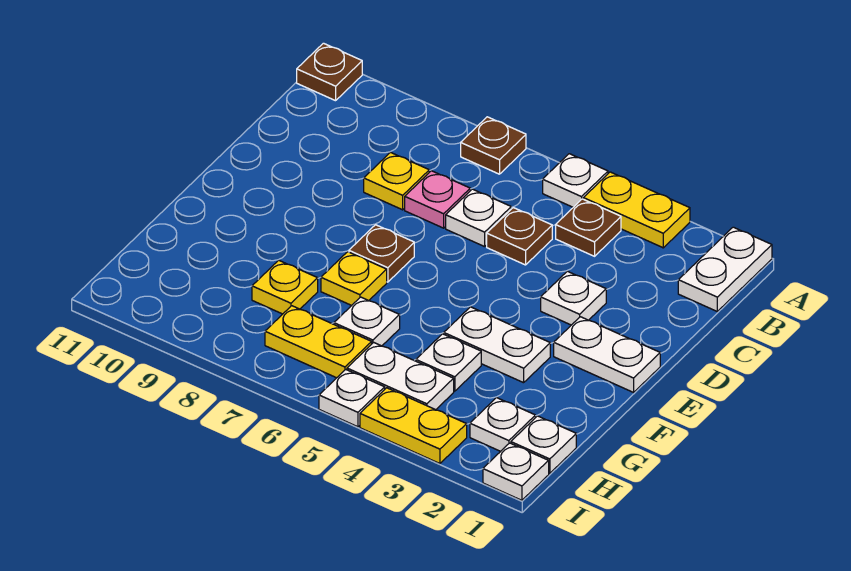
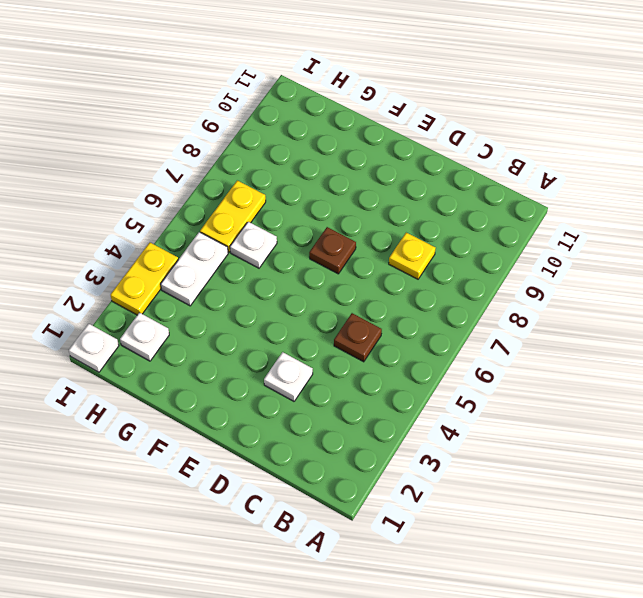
none -> white plate A1:B1 level 1
none -> yellow plate A3:A4 level 1
none -> white plate A5 level 1

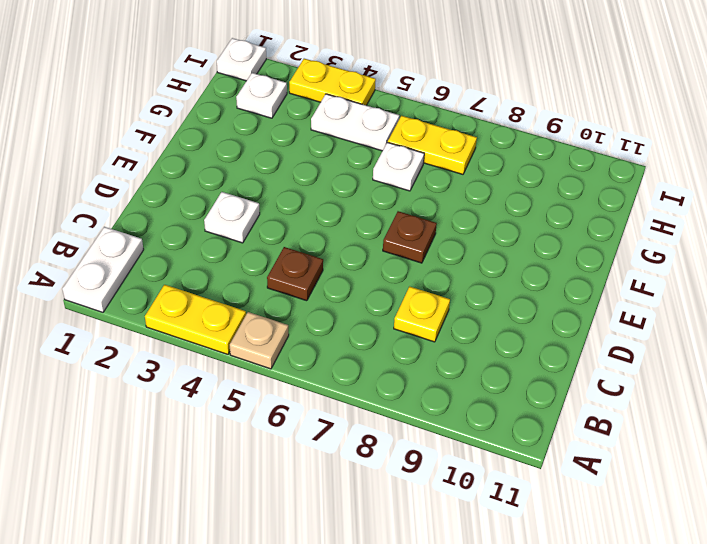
tan plate A5 level 1 -> white plate A5 level 1
none -> brown plate A7 level 1
none -> brown plate A11 level 1
none -> brown plate B4 level 1

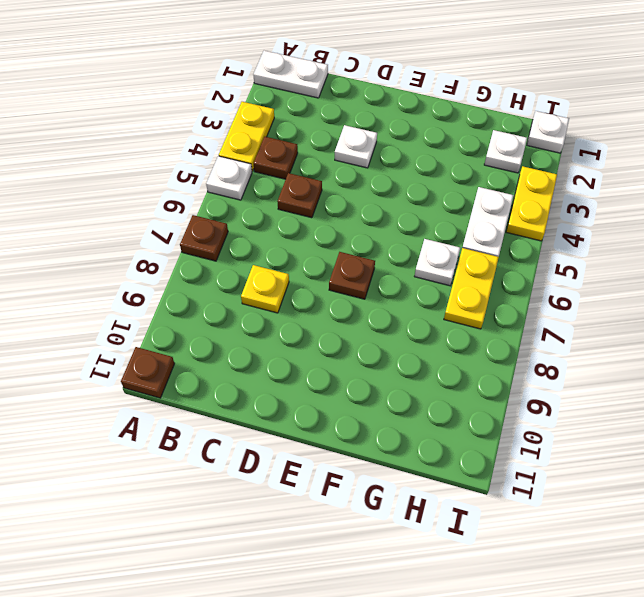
none -> white plate C6 level 1
none -> pink plate C7 level 1
none -> white plate E1:E2 level 1

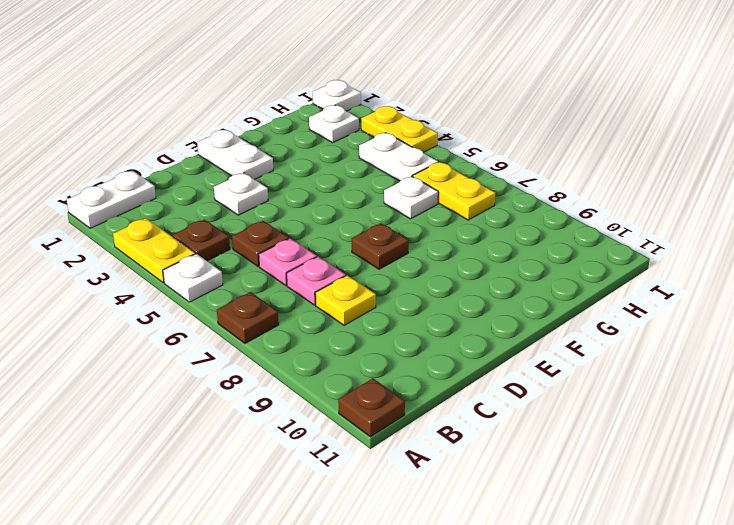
pink plate C6 level 1 -> white plate C6 level 1
none -> white plate F3:F4 level 1
none -> yellow plate F7 level 1
none -> white plate G4 level 1

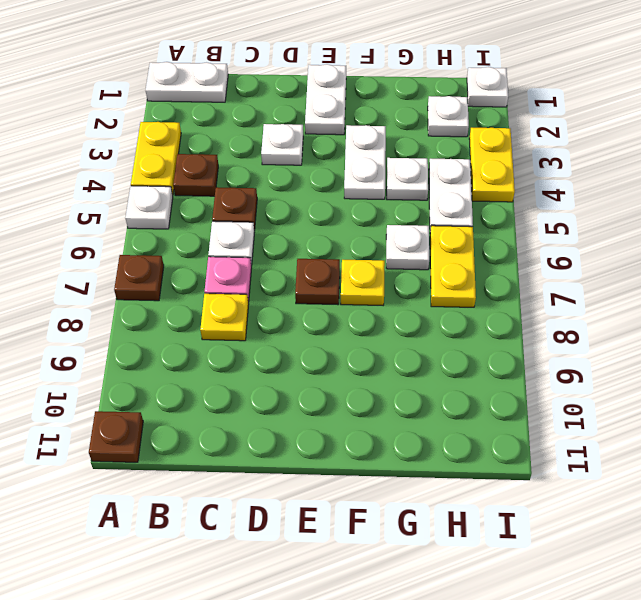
none -> yellow plate G8 level 1
none -> white plate H1 level 1
none -> white plate I5 level 1

